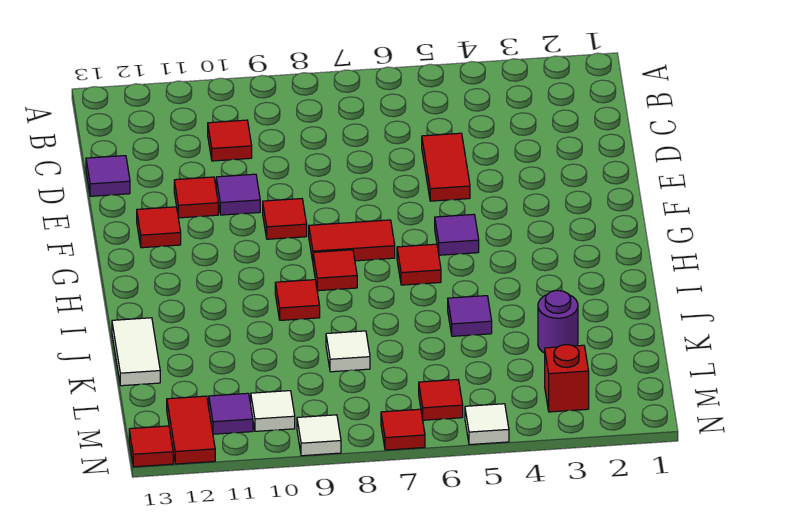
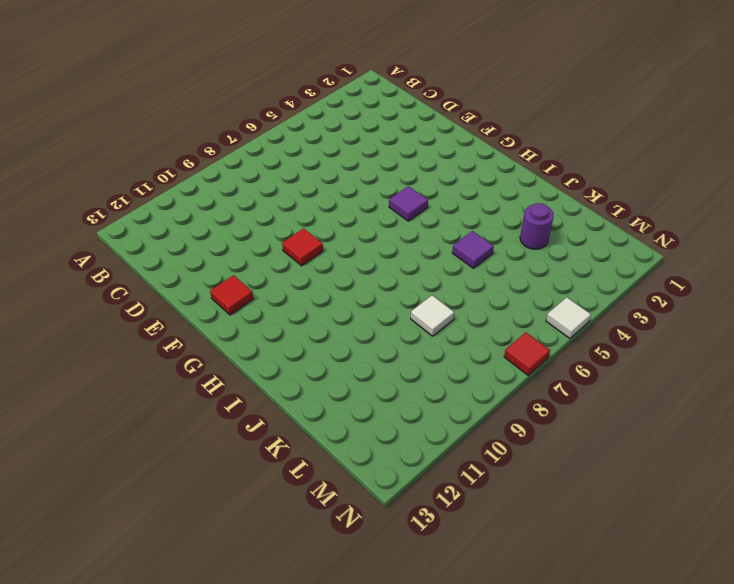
none -> red tile C10 level 1
none -> red tile D5:E5 level 1
none -> purple tile D13 level 1

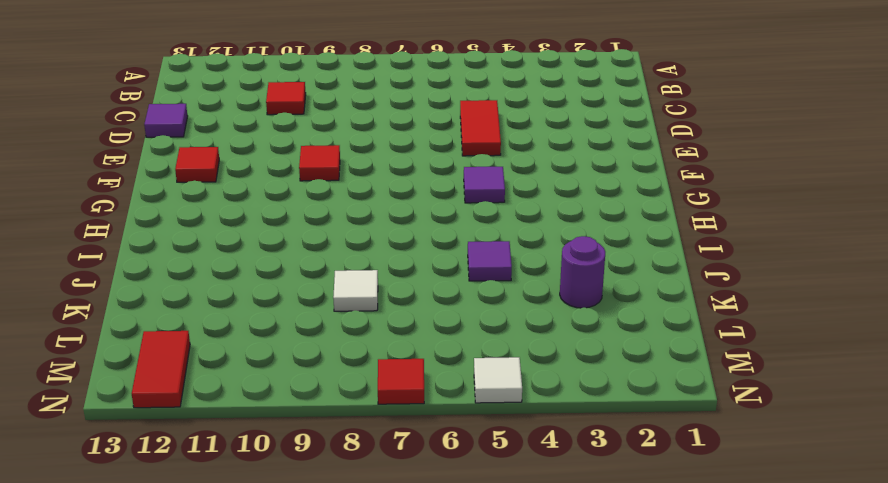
none -> purple tile E10 level 1
none -> red tile E11 level 1
none -> red tile G7:G8 level 1

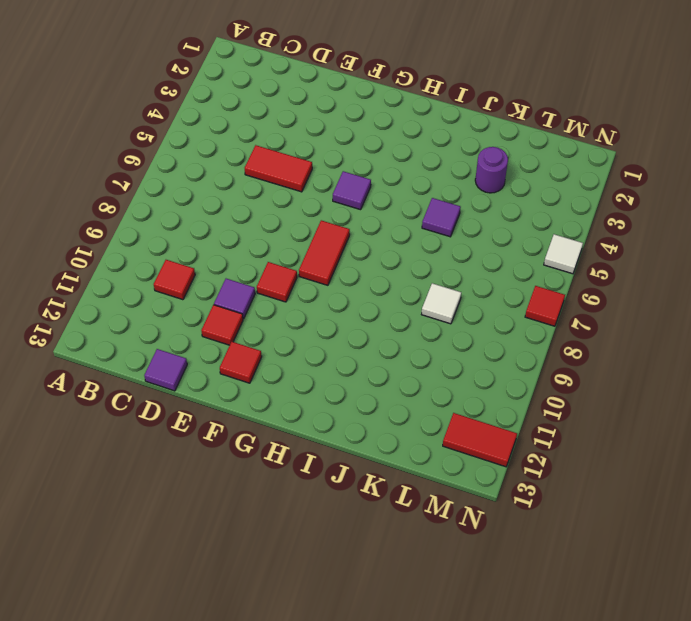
none -> red tile H6 level 1
none -> red tile H8 level 1
none -> red tile I9 level 1

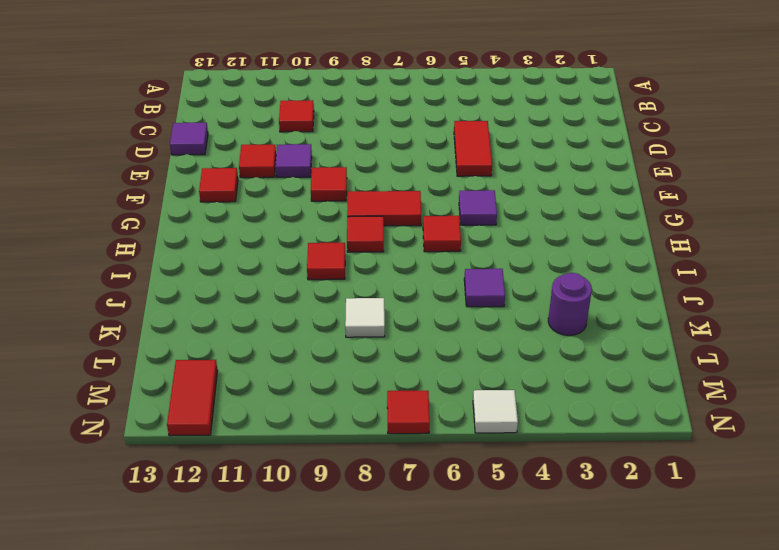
none -> white tile J13:K13 level 1
none -> red brick M3 level 1
none -> red tile M6 level 1

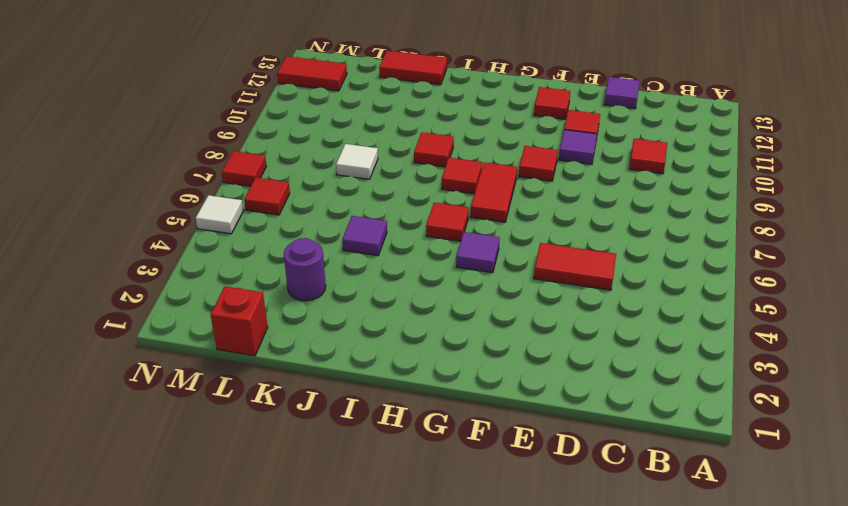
red tile J13:K13 level 1 -> white tile J13:K13 level 1
red brick L1 level 1 -> red brick M3 level 1
none -> white tile M10 level 1
none -> purple tile M11 level 1
none -> white tile N9 level 1

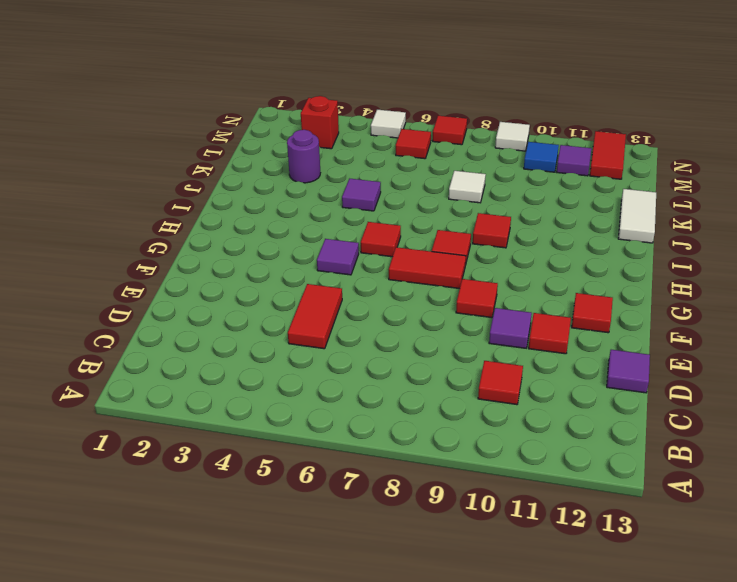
blue tile M10 level 1 -> white tile M10 level 1
none -> red tile N13 level 1

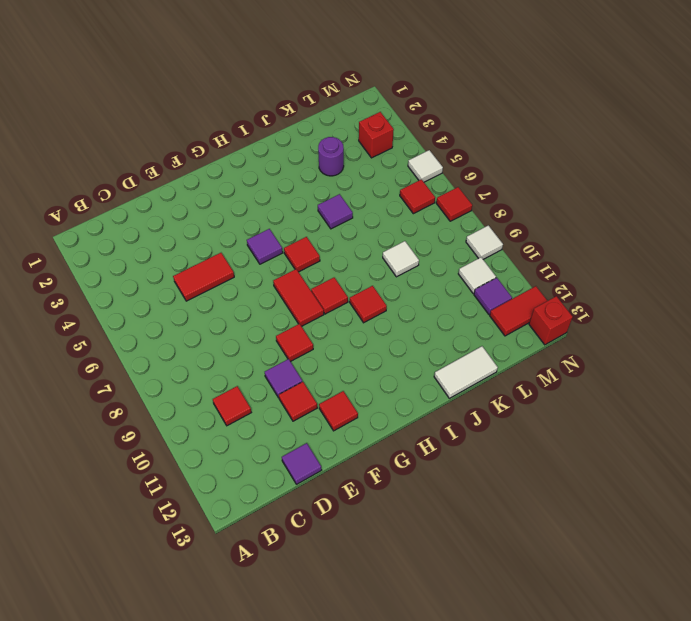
red brick N13 level 1 -> red tile N13 level 1

